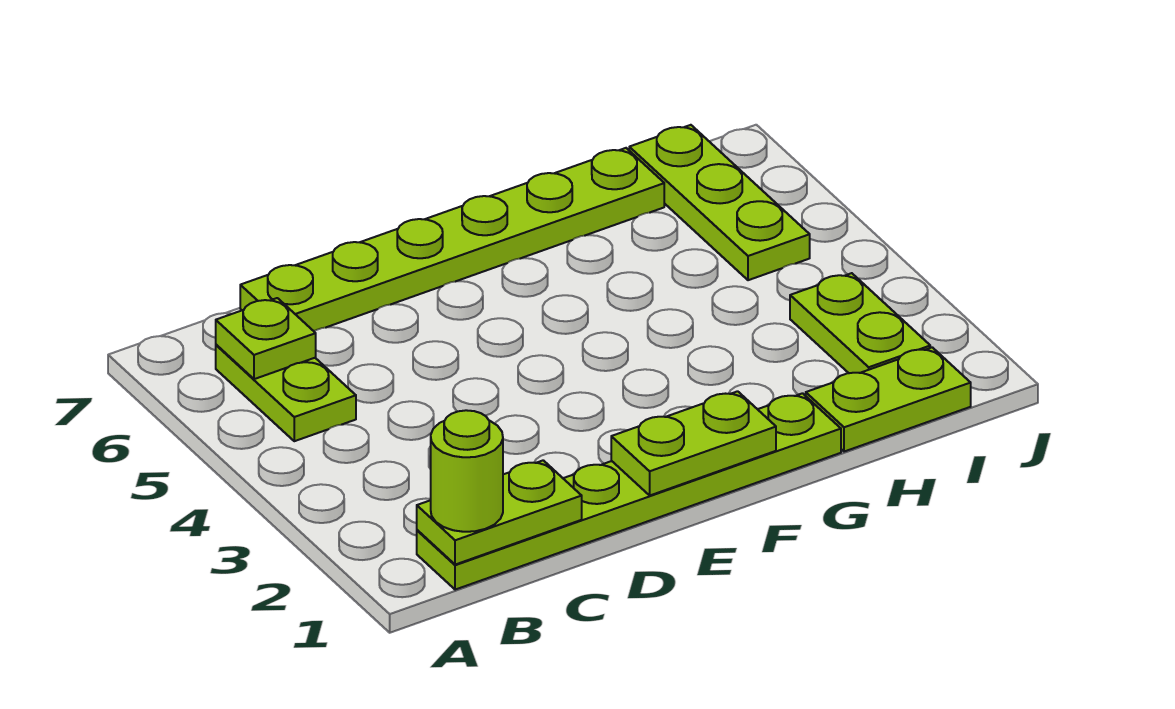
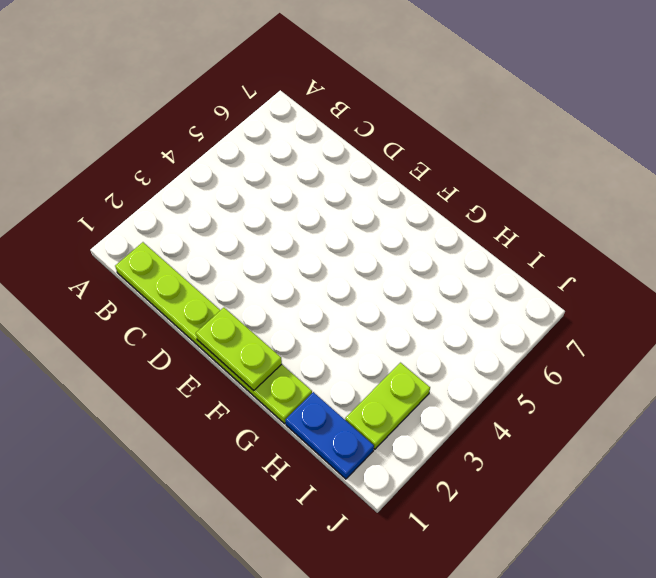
blue plate H1:I1 level 1 -> lime plate H1:I1 level 1
none -> lime plate B5:B6 level 1
none -> lime plate C7:H7 level 1

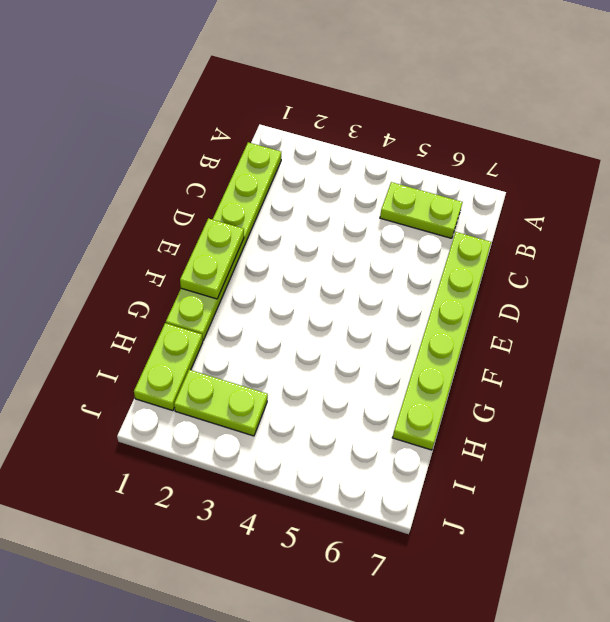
none -> lime plate I5:I7 level 1
none -> lime plate B1:C1 level 2

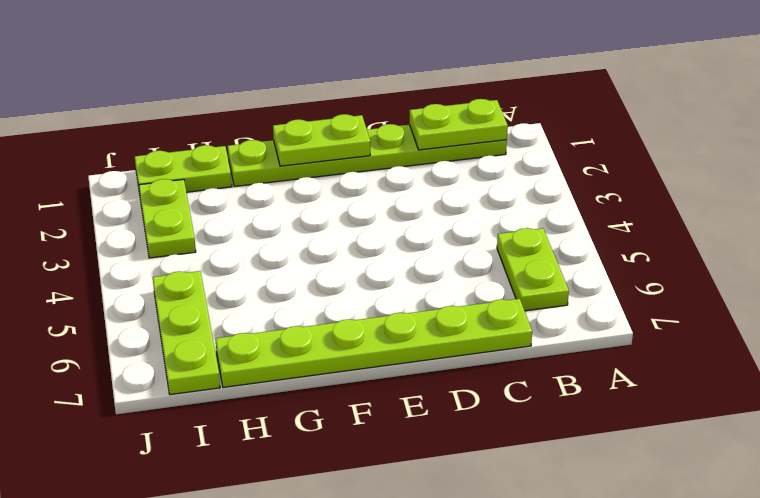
none -> lime plate B6 level 2
none -> lime round brick B1 level 3

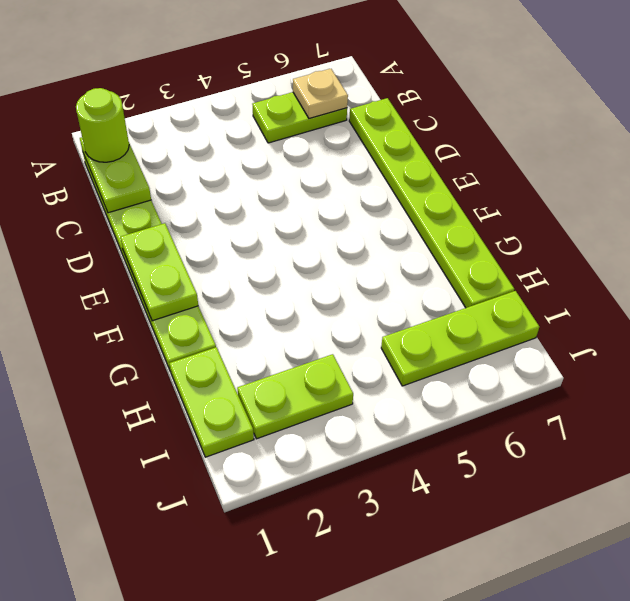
tan plate B6 level 2 -> lime plate B6 level 2

